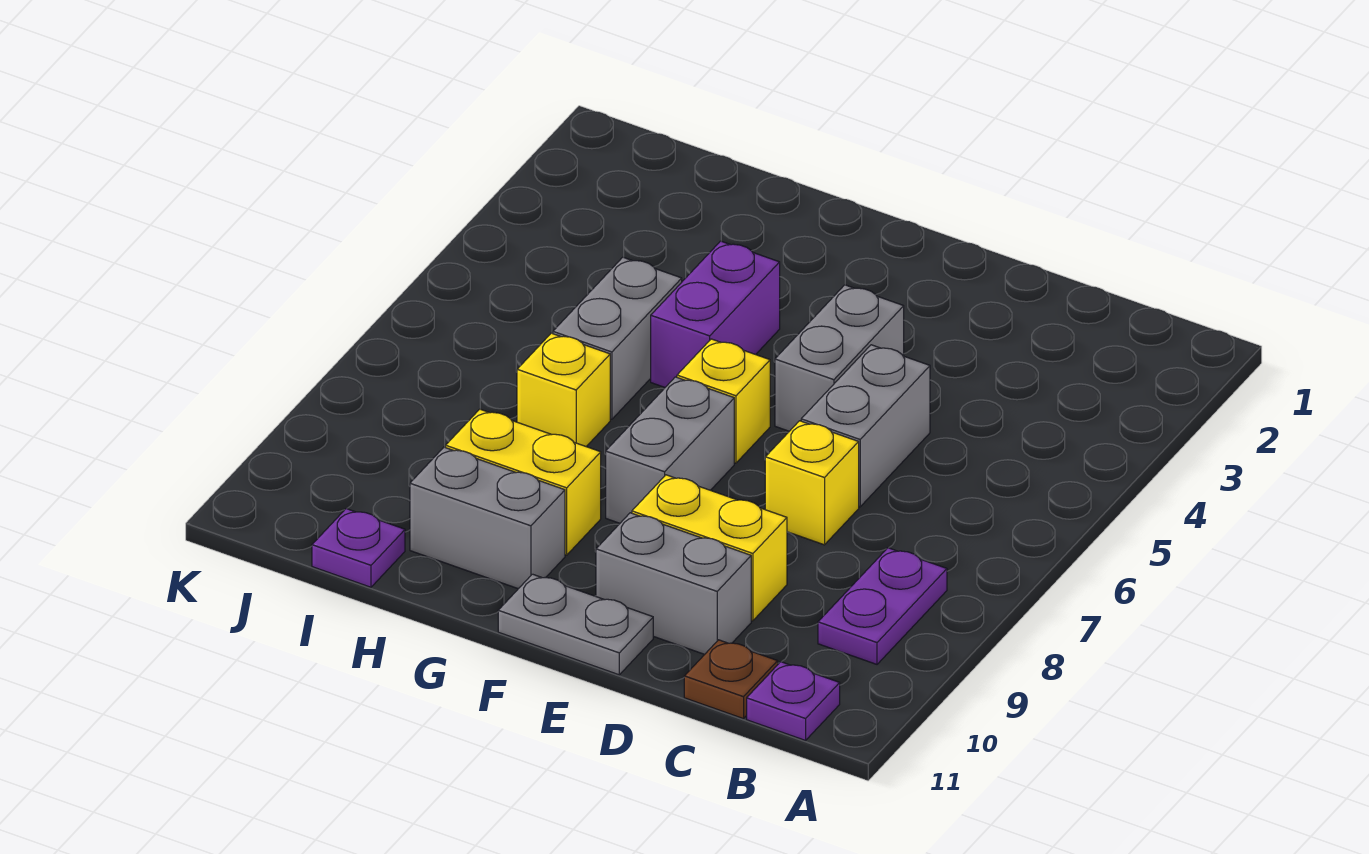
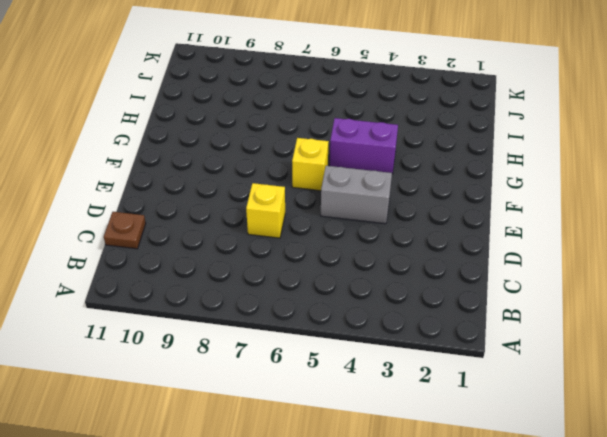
none -> purple plate B8:B9 level 1
none -> purple plate B11 level 1
none -> grey brick D5:D6 level 1

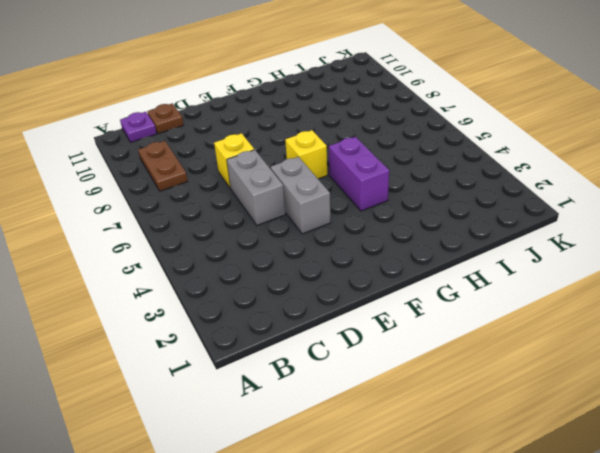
brown plate B8:B9 level 1 -> purple plate B8:B9 level 1
none -> yellow brick D9:E9 level 1
none -> grey brick D10:E10 level 1
none -> grey plate E11:F11 level 1

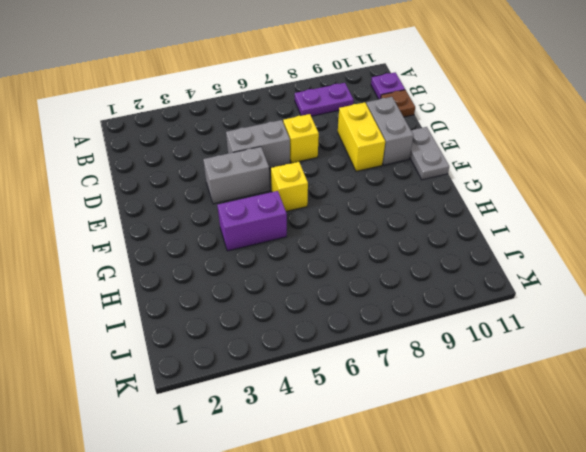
none -> grey brick F7:F8 level 1
none -> yellow brick G9:H9 level 1
none -> grey brick G10:H10 level 1

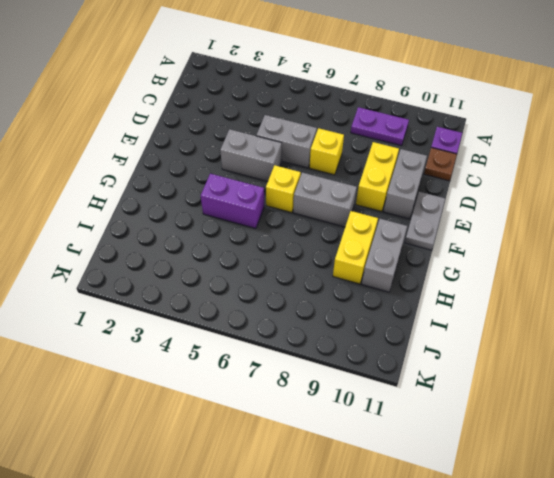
none -> grey brick H5:H6 level 1
none -> yellow brick H7 level 1
none -> purple plate I11 level 1

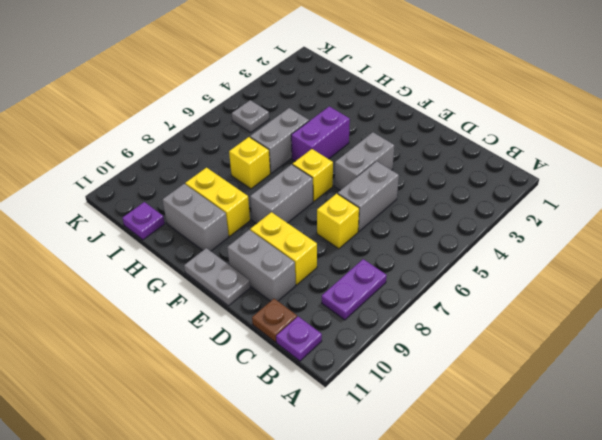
grey plate J5 level 1 -> none

